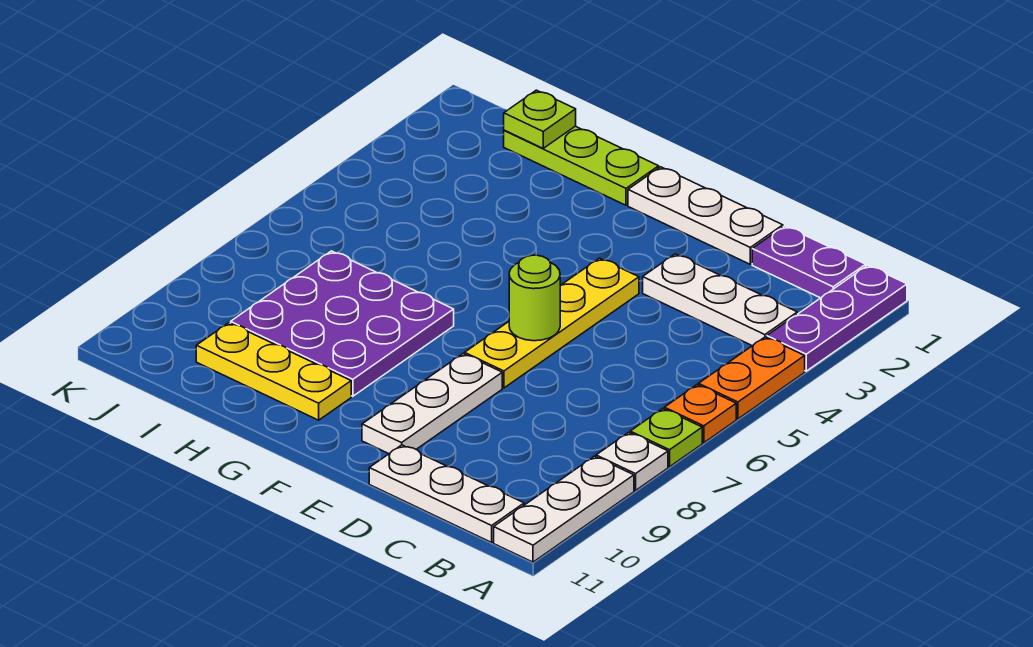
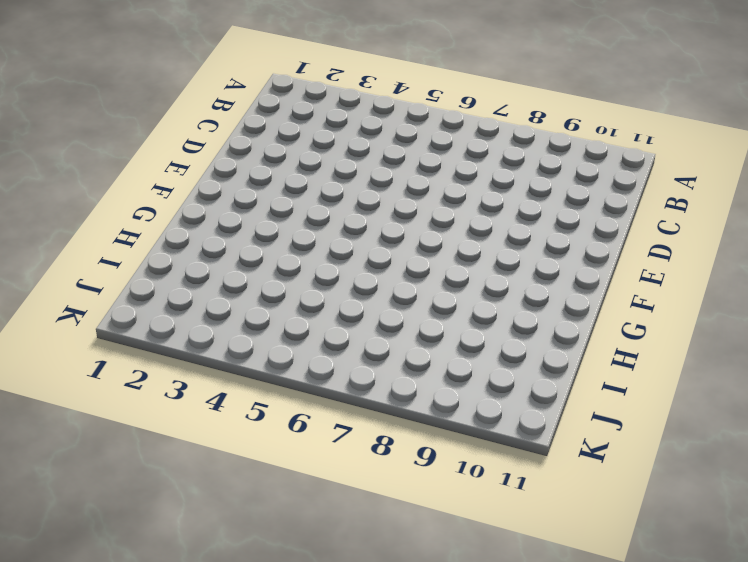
none -> purple plate A1:A3 level 1
none -> orange plate A4:A5 level 1
none -> orange plate A6 level 1

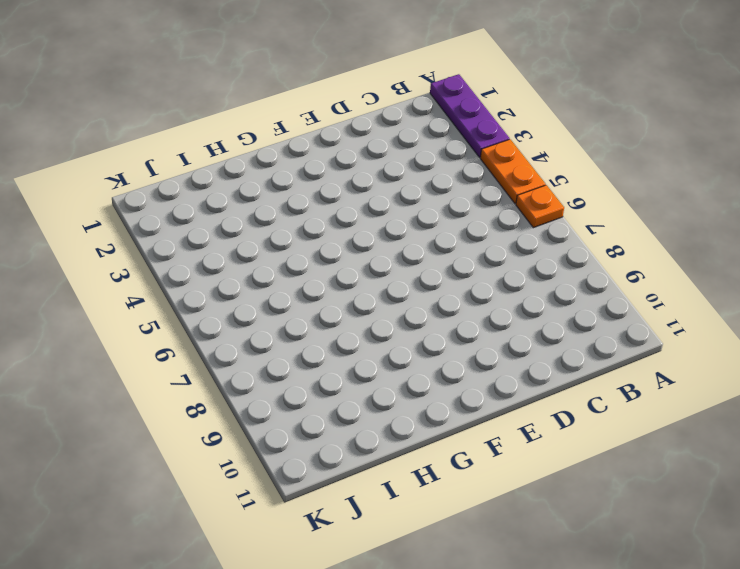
none -> lime plate A7 level 1
none -> white plate A8 level 1
none -> white plate A9:A11 level 1

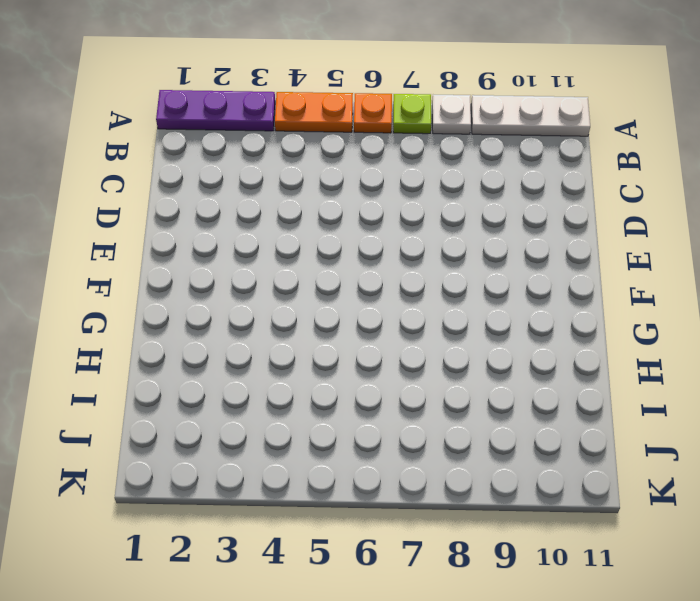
none -> purple plate B1:C1 level 1
none -> white plate B3:D3 level 1
none -> white plate B11:D11 level 1

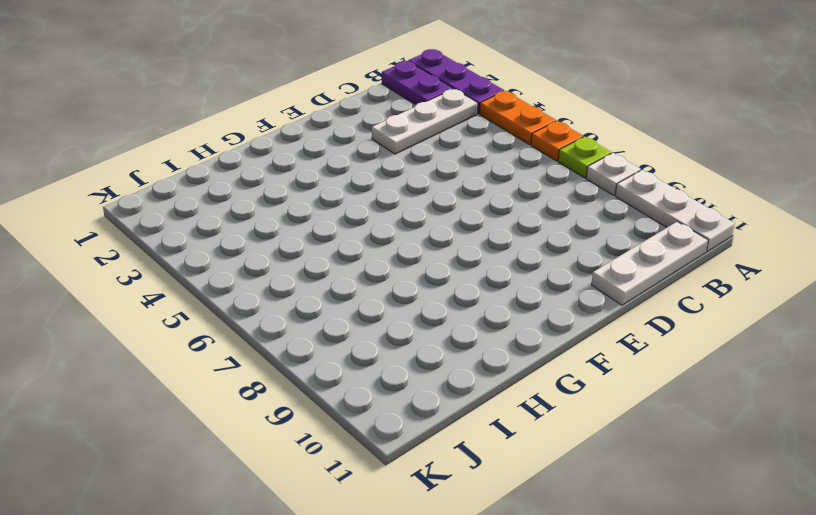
purple plate B1:B2 level 1 -> purple plate B1:C1 level 1
none -> white plate D1:F1 level 1
none -> yellow plate E4:E7 level 1
none -> white plate E8:E10 level 1

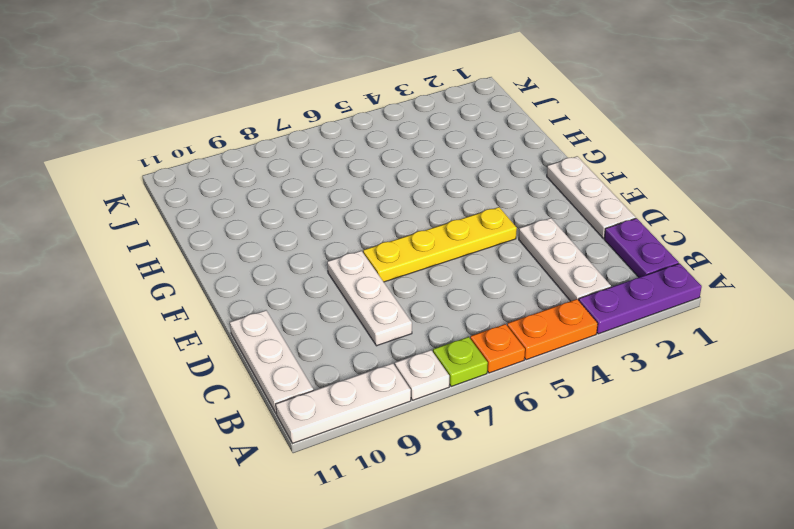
white plate C8:E8 level 1 -> white plate E8:E10 level 1
none -> lime plate G1:I1 level 1
none -> purple plate G7:I9 level 1
none -> yellow plate G10:I10 level 1

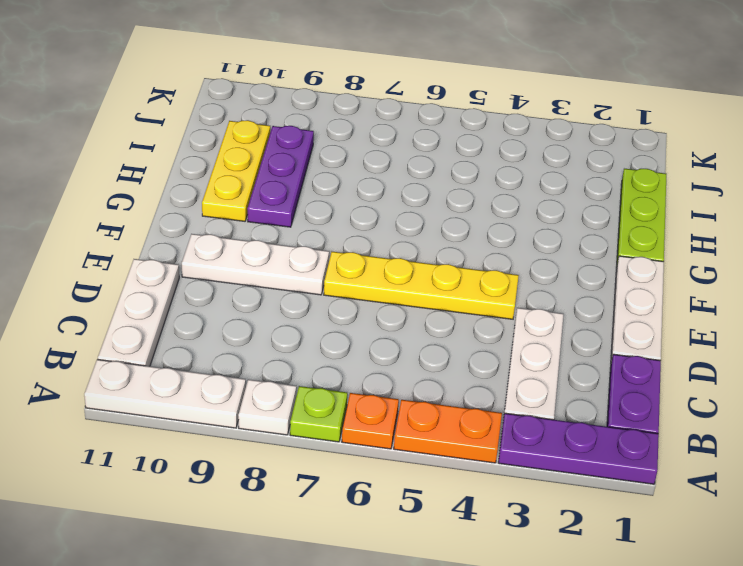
purple plate G9:I9 level 1 -> purple plate G7:I9 level 1
none -> lime round brick E6 level 2
none -> lime plate I1 level 2

